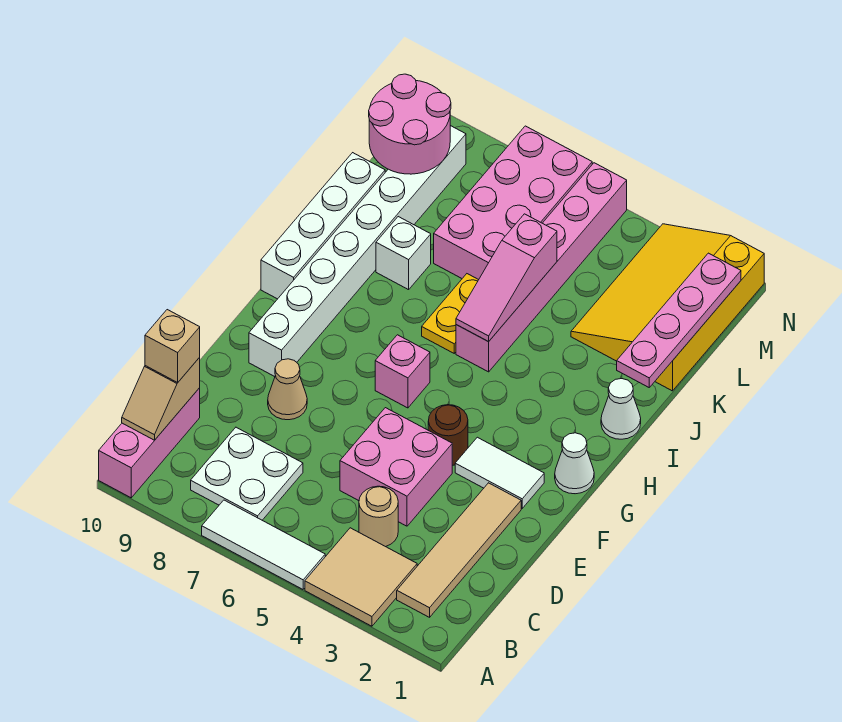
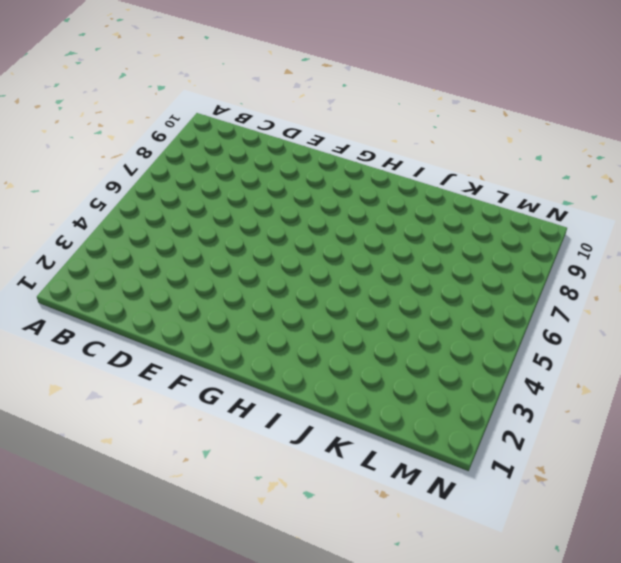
none -> tan tile A3:B4 level 1
none -> white tile A5:A7 level 1
none -> pink brick A10:C10 level 1

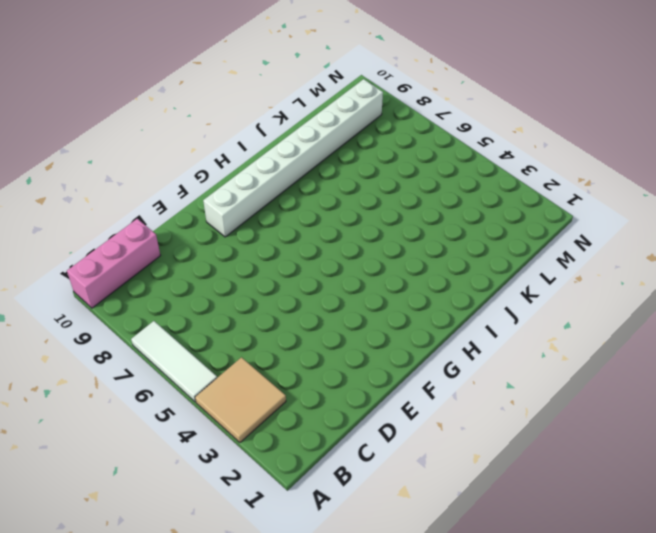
none -> tan tile B2:E2 level 1
none -> white plate B7:C8 level 1
none -> tan round brick C4 level 1

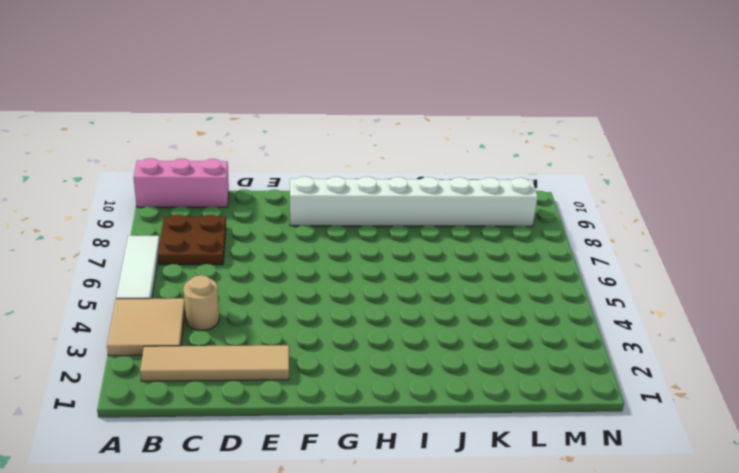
brown plate B7:C8 level 1 -> white plate B7:C8 level 1
none -> pink brick D4:E5 level 1
none -> tan cone E8 level 1
none -> white tile F2:F3 level 1

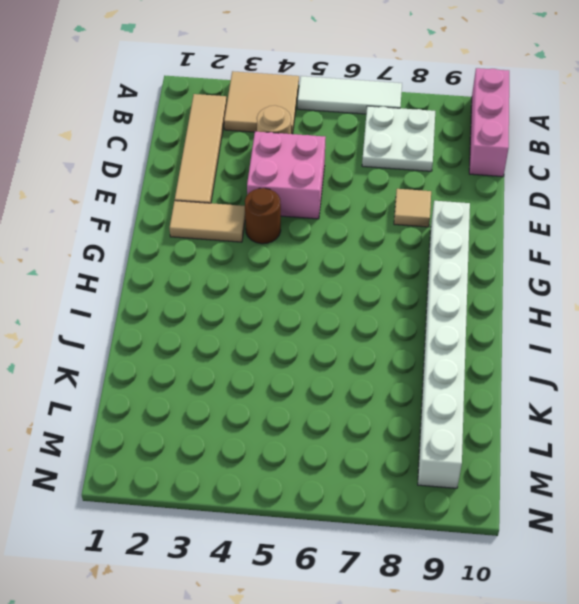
tan tile E8 level 1 -> tan cone E8 level 1
tan tile F2:F3 level 1 -> white tile F2:F3 level 1
none -> white cone G1 level 1
none -> pink brick G6 level 1
none -> white brick H10:K10 level 1

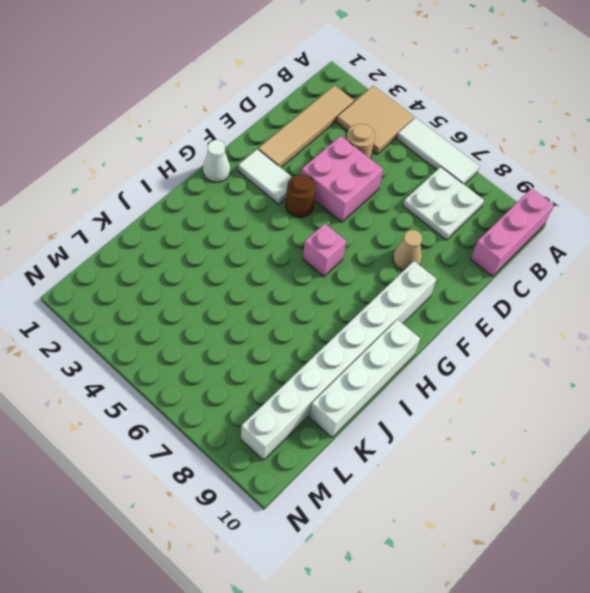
none -> white cone I1 level 1
none -> pink brick I5:N5 level 1
none -> yellow plate I6:J6 level 1

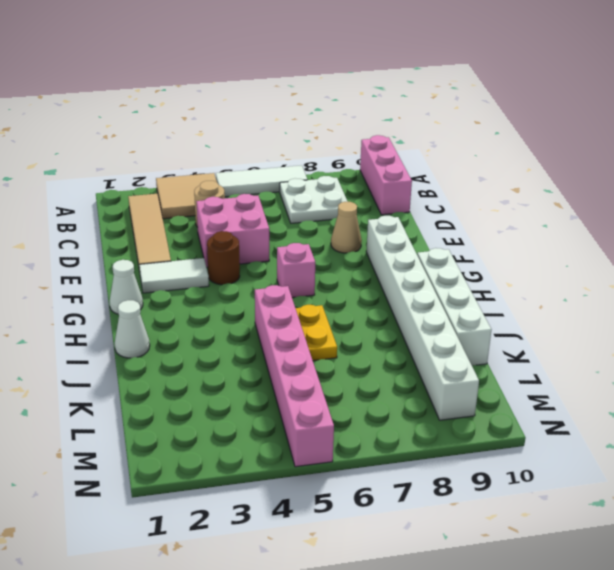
none -> white brick J8 level 1
none -> yellow slope K1:N3 level 1 top 1
none -> pink brick K6:N7 level 1

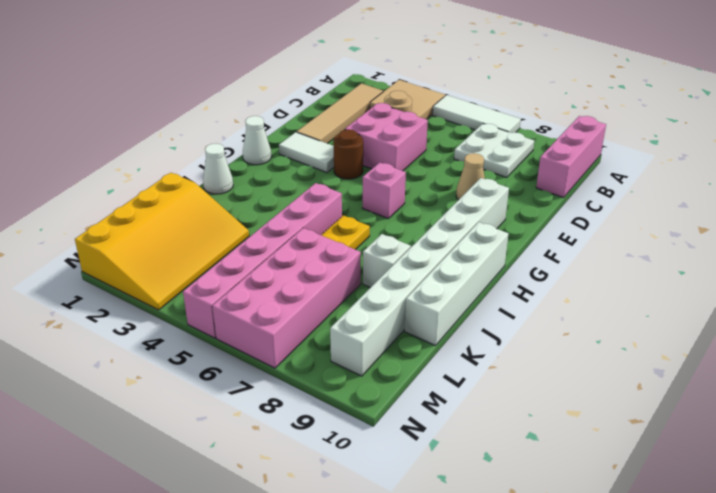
none -> tan slope B10:C10 level 2 top C
none -> pink slope I5:K5 level 2 top K
none -> pink plate J1:M1 level 2

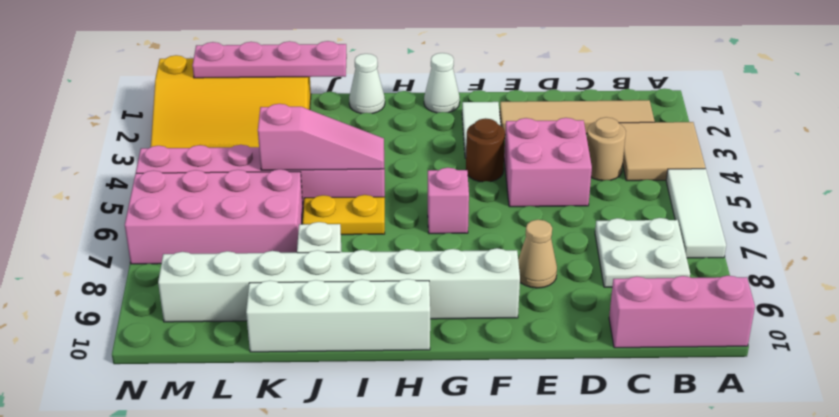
none -> tan slope B10:C10 level 2 top C
none -> pink round brick L9:M10 level 2
none -> tan brick C10 level 3

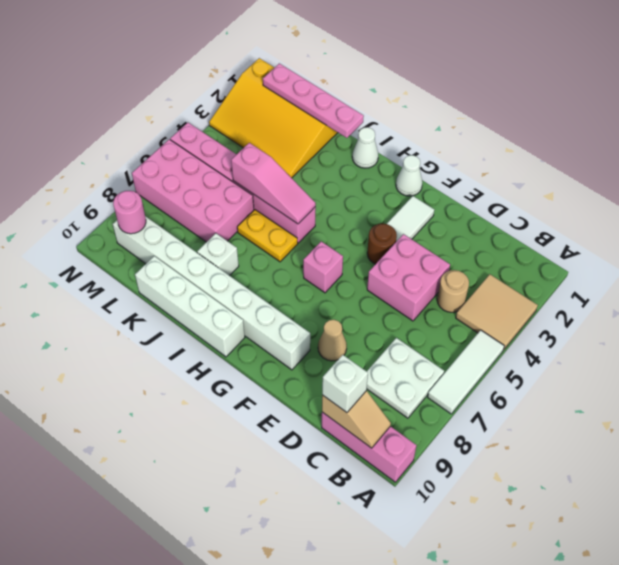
white brick C10 level 3 -> tan brick C10 level 3
pink round brick M9 level 2 -> pink round brick L9:M10 level 2
none -> tan tile B2:E2 level 1

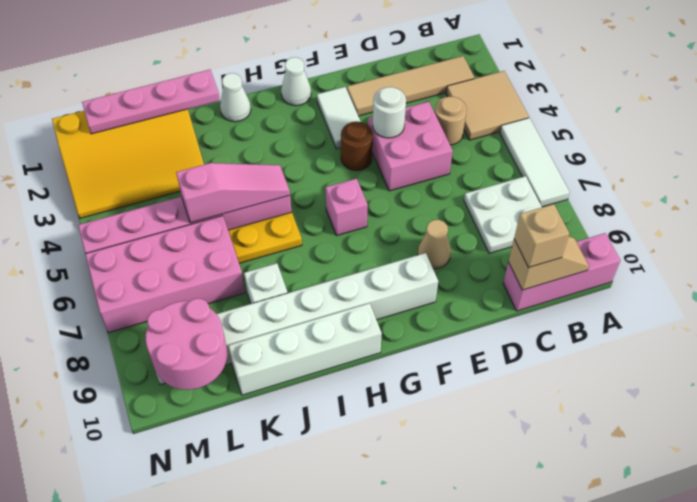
white round brick E4 level 2 -> none

